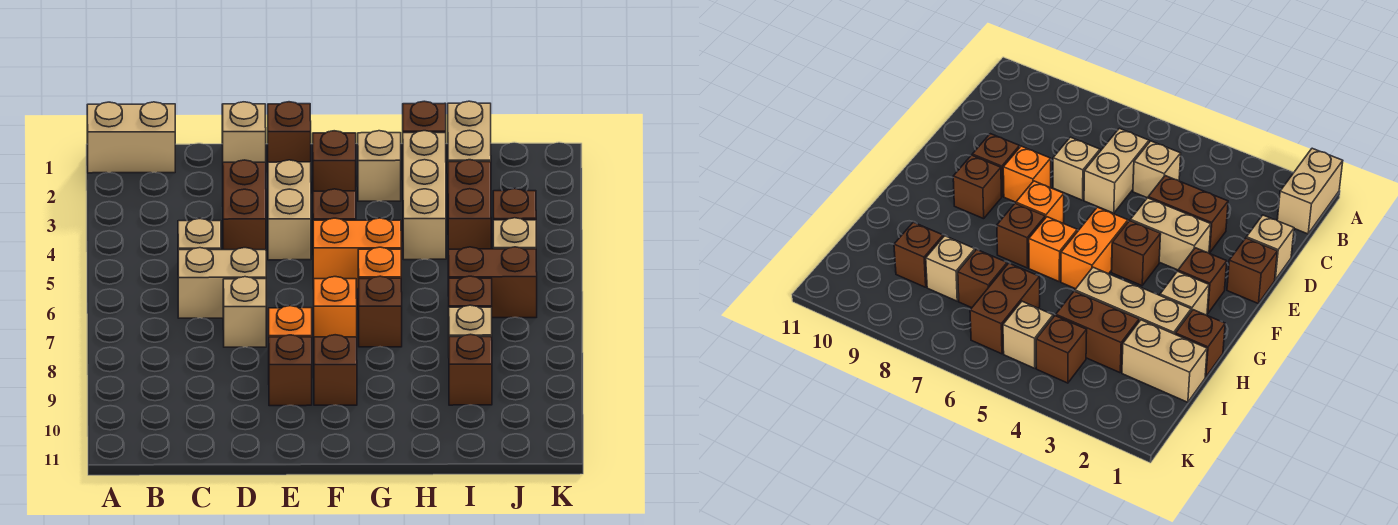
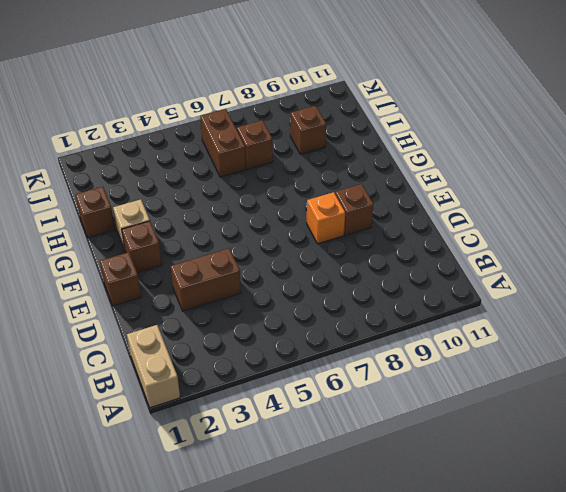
none -> tan brick C5 level 1
none -> tan brick C6:D6 level 1
none -> tan brick D1 level 1

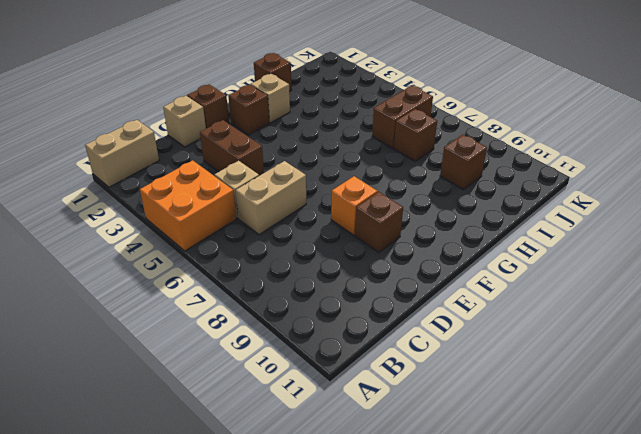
orange brick A4:B5 level 1 -> none
none -> tan brick D7 level 1
none -> tan brick E3:E4 level 1
none -> brown brick F4 level 1

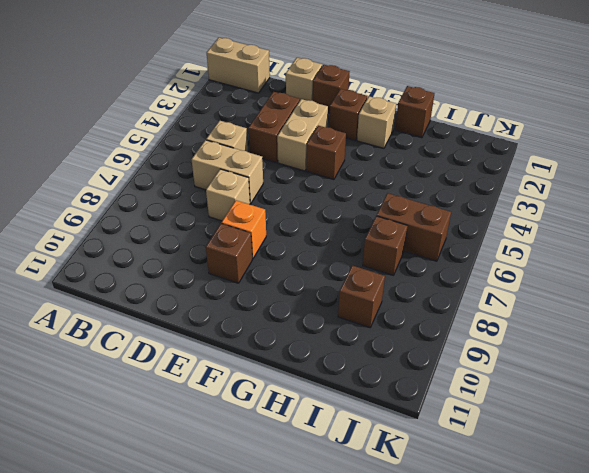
none -> orange brick F5:G5 level 1
none -> orange brick F7 level 1
none -> brown brick F9 level 1

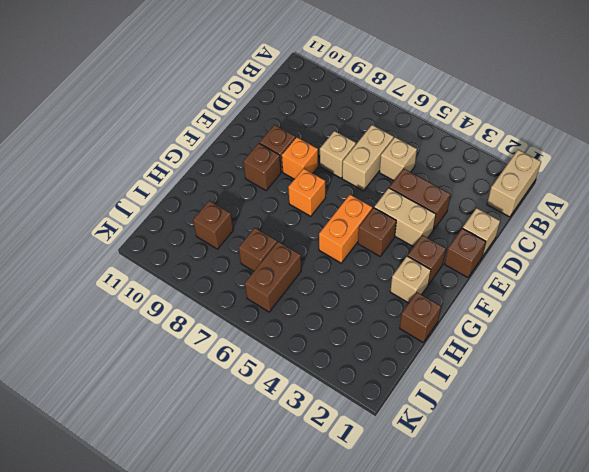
none -> orange brick G6 level 1
none -> brown brick G7 level 1
none -> tan brick H2:H4 level 1

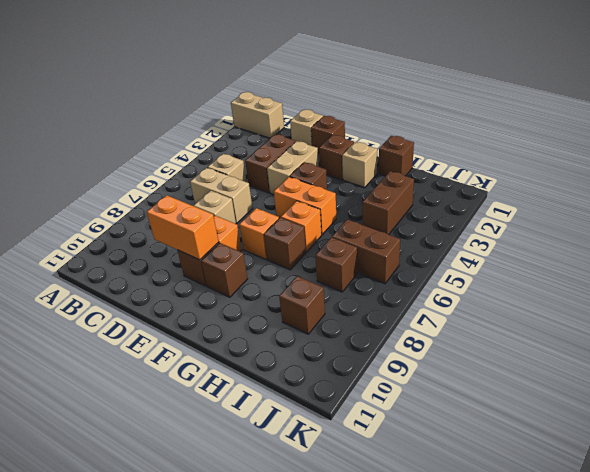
orange brick D9:E9 level 2 -> none
none -> tan brick H2:H4 level 1
none -> tan brick I1:I2 level 1
none -> tan brick I8 level 1

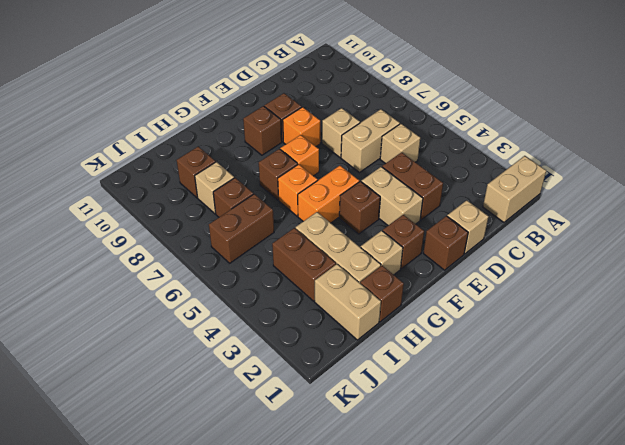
none -> brown brick J4 level 1
none -> tan brick J5 level 1

